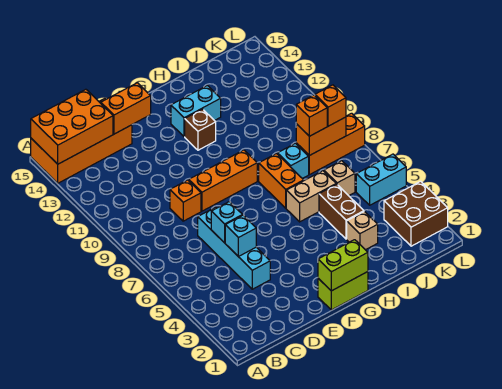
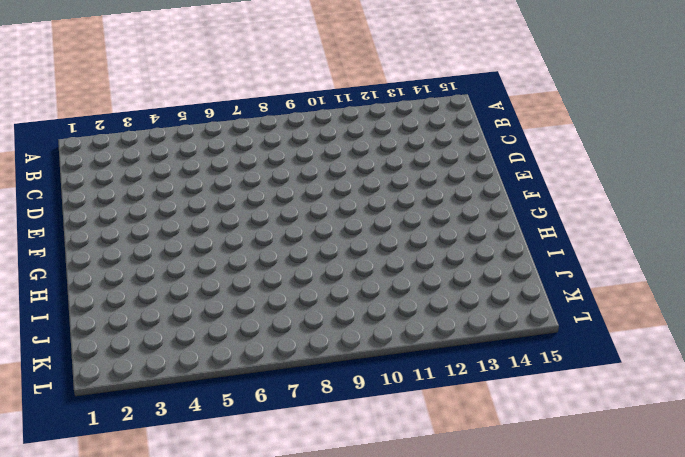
none -> orange brick A14:D15 level 1
none -> cyan brick D4:D7 level 1
none -> orange brick D9 level 1

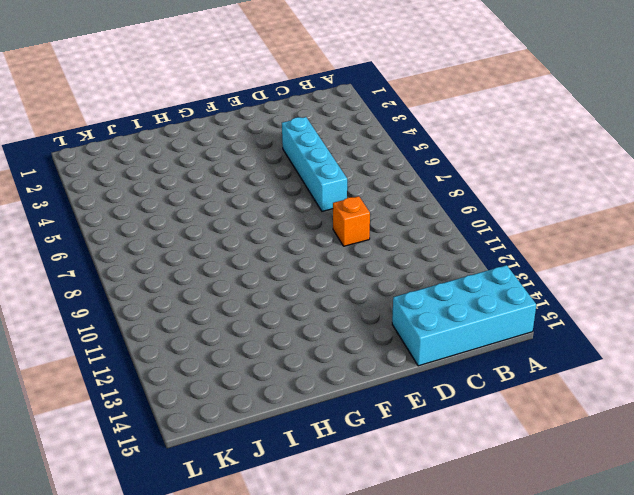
cyan brick A14:D15 level 1 -> orange brick A14:D15 level 1
none -> orange brick E9:G9 level 1
none -> lime brick F1:G1 level 1
none -> brown brick G12 level 1

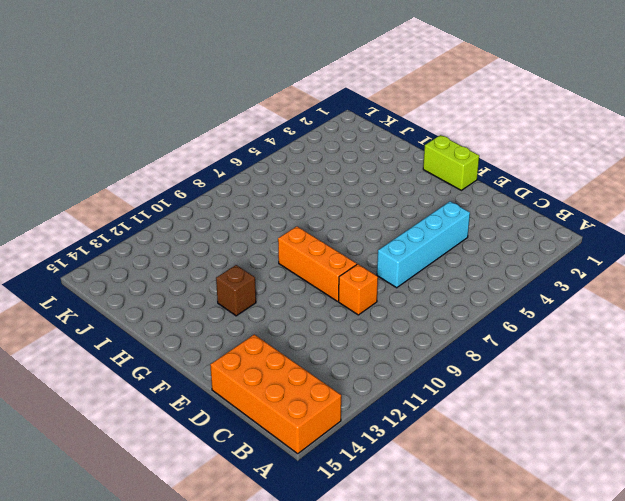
none -> cyan brick G13:H13 level 1
none -> tan brick H6:I6 level 1
none -> orange brick H7:H8 level 1

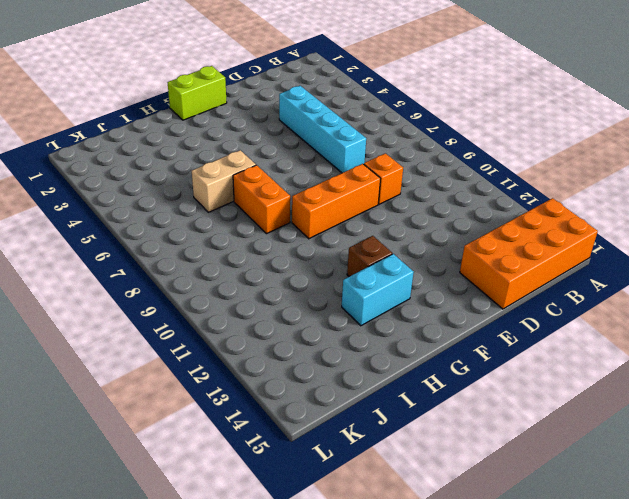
none -> tan brick I3 level 1
none -> brown brick I4:I5 level 1
none -> cyan brick I8 level 1

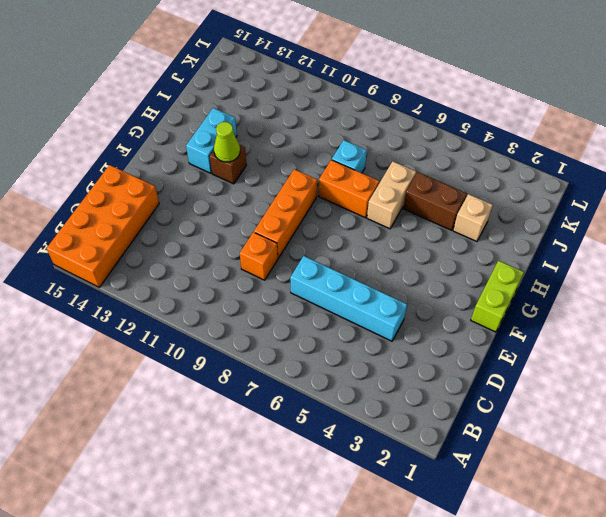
lime cone G12 level 2 -> none
none -> tan brick J6 level 1
none -> orange brick J8:L8 level 1
none -> brown brick K2:L3 level 1

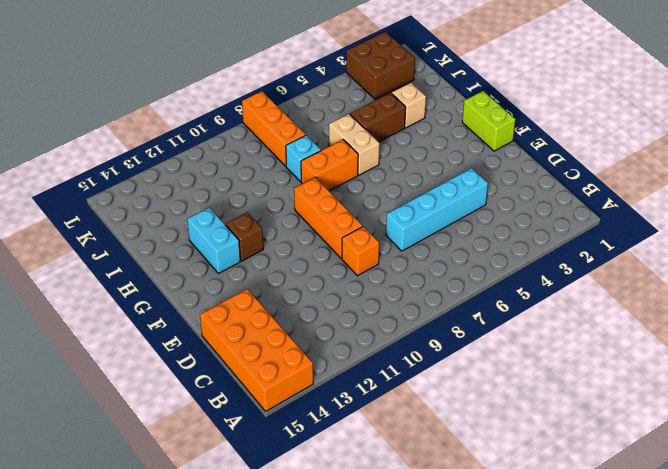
none -> tan brick J6 level 1
none -> cyan brick K5:L5 level 1
none -> orange brick A14:C15 level 2

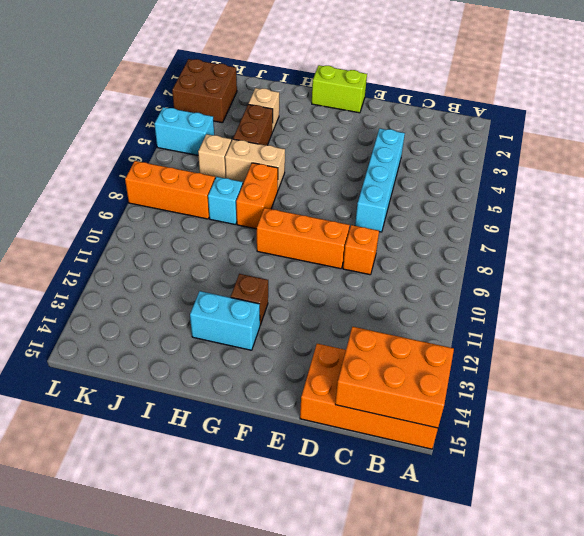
none -> cyan brick D5 level 2
none -> cyan brick D6 level 2
none -> orange brick D14:E14 level 2

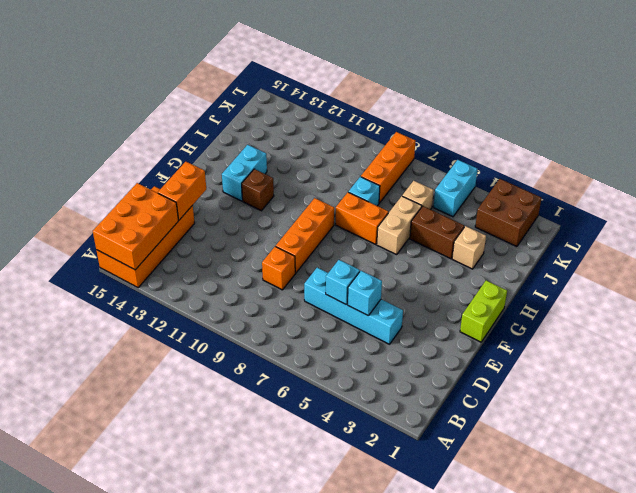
none -> lime brick F1:G1 level 2
none -> orange brick J8:K8 level 2
none -> orange brick J8 level 3

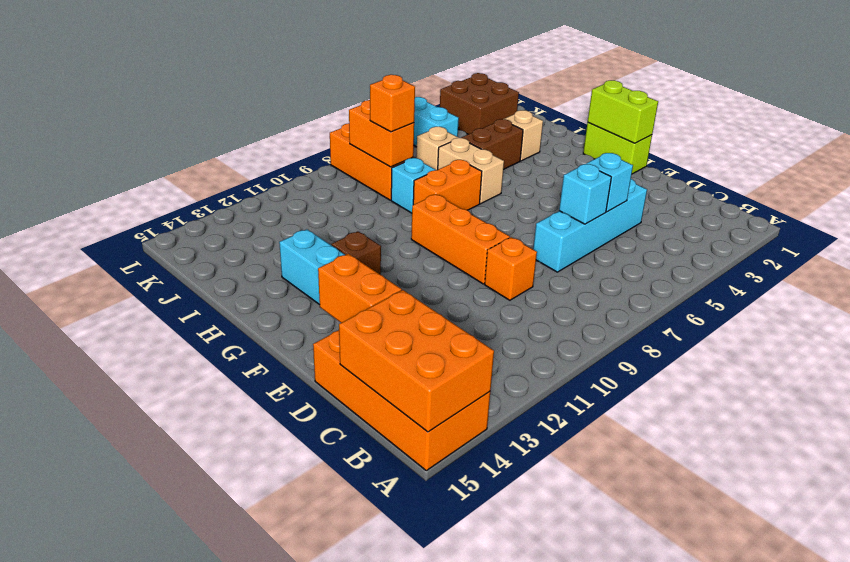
none -> orange brick K8 level 3

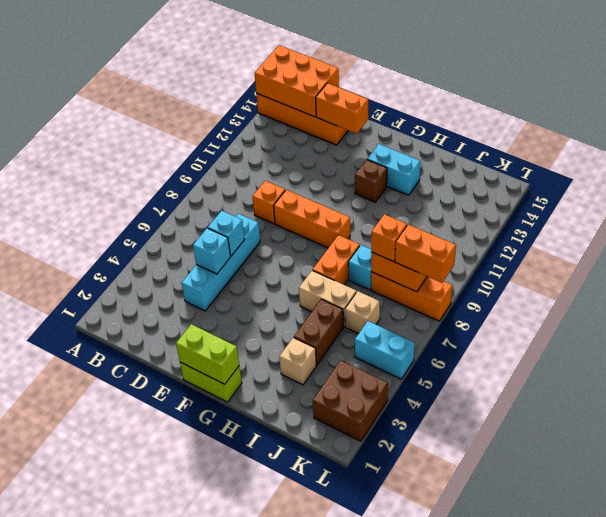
orange brick K8:L8 level 3 -> orange brick K8 level 3

